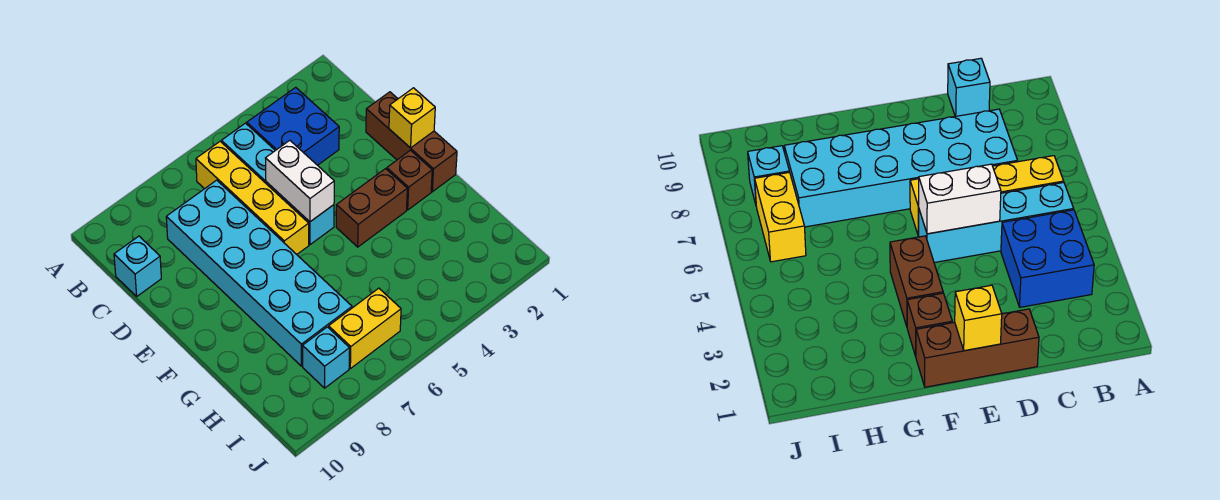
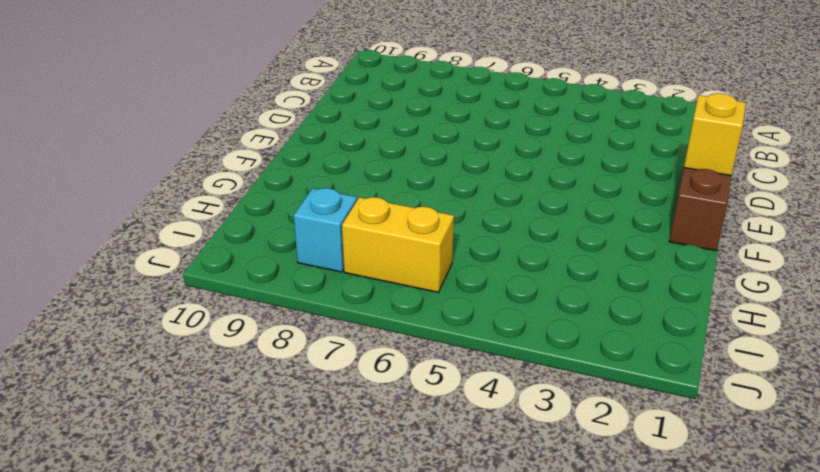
none -> blue brick B3:C4 level 1
none -> cyan brick B5:E5 level 1
none -> yellow brick B6:E6 level 1

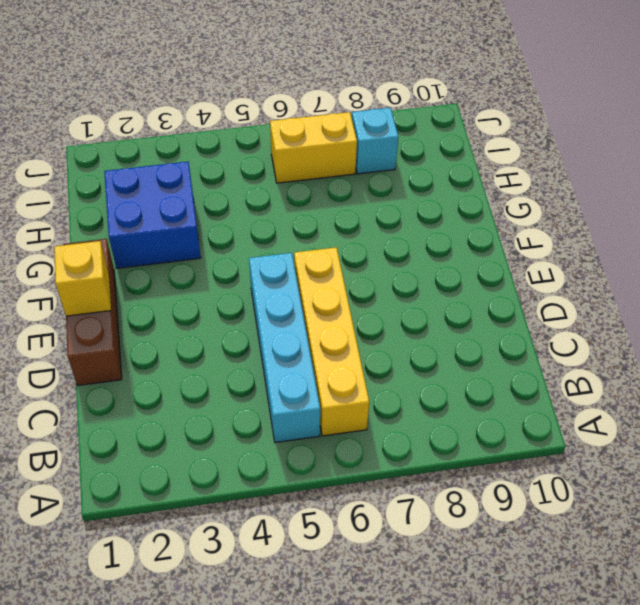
blue brick G2:H3 level 1 -> blue brick B3:C4 level 1
none -> cyan brick C7:H8 level 1
none -> cyan brick C10 level 1
none -> brown brick F2 level 1

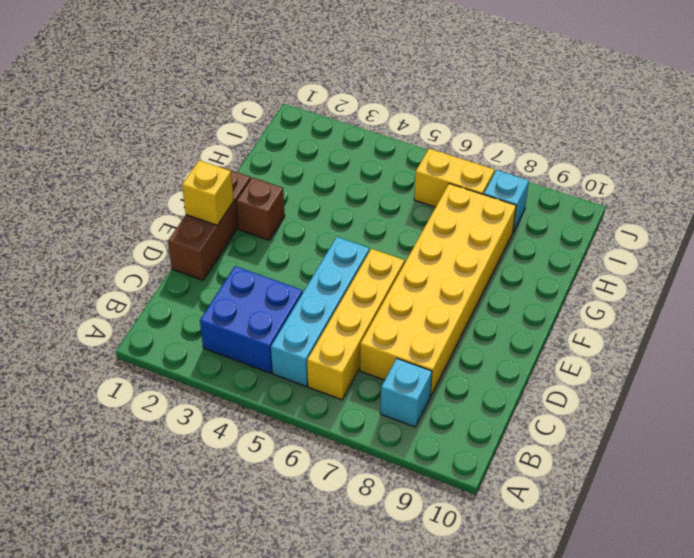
cyan brick B8 level 1 -> cyan brick C10 level 1
yellow brick C7:H8 level 1 -> cyan brick C7:H8 level 1
none -> brown brick F3:F4 level 1
none -> white brick D5:E5 level 2

